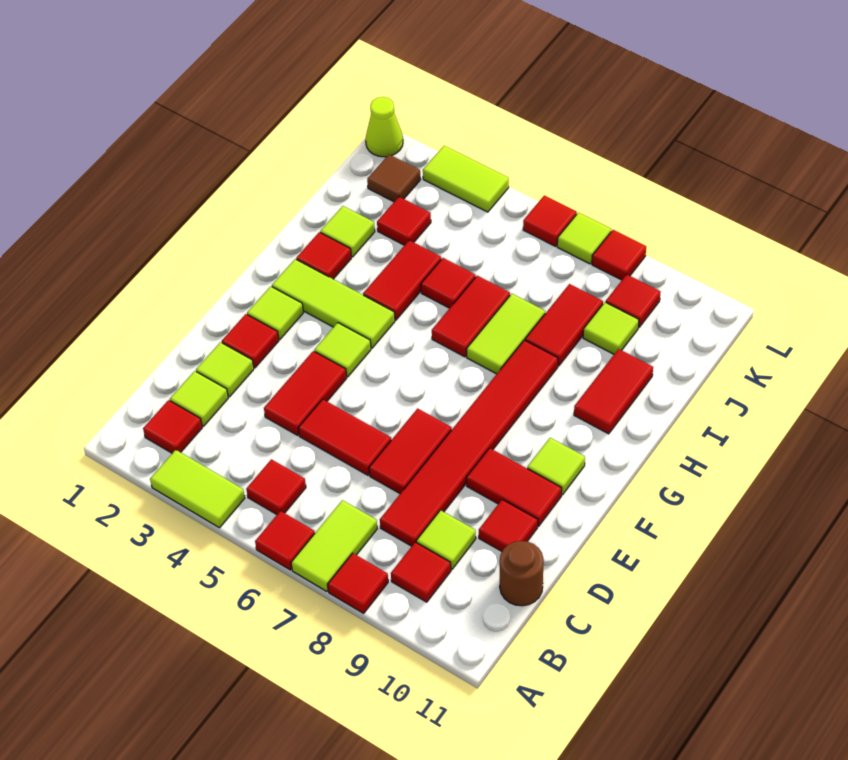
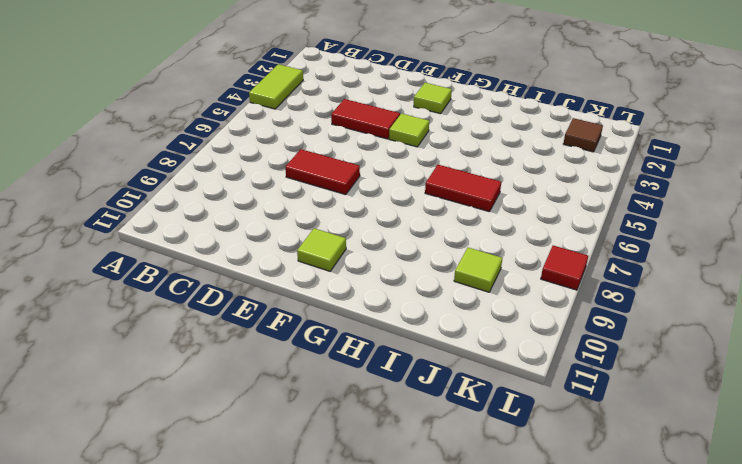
none -> red tile A6 level 1
none -> lime tile A7:B7 level 1
none -> red tile A8 level 1
none -> red tile B2 level 1

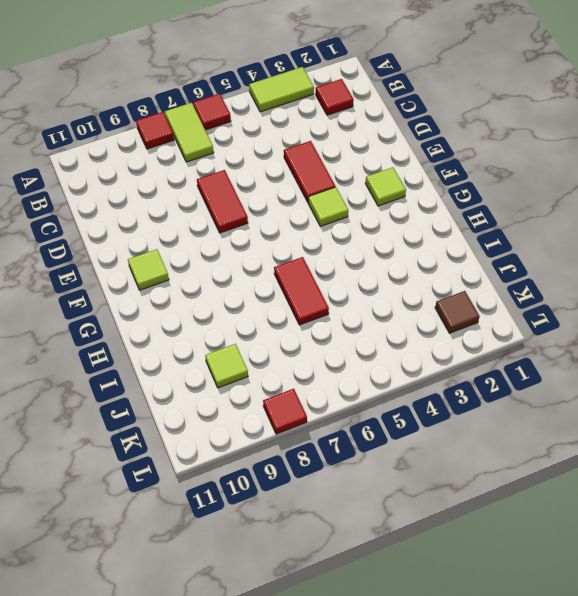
none -> red tile B5 level 1
none -> red tile B9 level 1
none -> lime tile C2 level 1
none -> red tile C8:H8 level 1

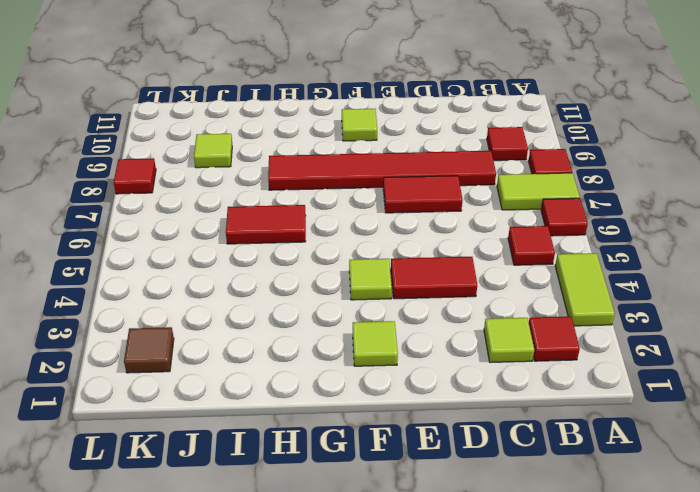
none -> lime tile C9 level 1
none -> brown round brick C11 level 1
none -> lime tile D2 level 1
none -> red tile D5:D6 level 1

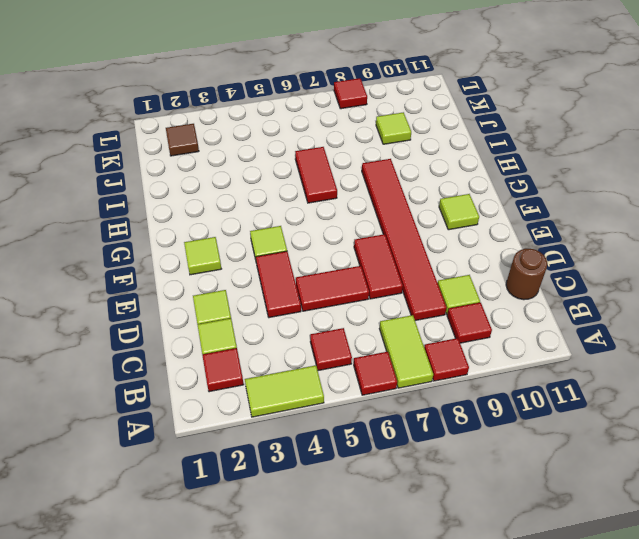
none -> red tile D10 level 1
none -> red tile E2 level 1
none -> red tile E9:E10 level 1
none -> lime tile G2:G4 level 1

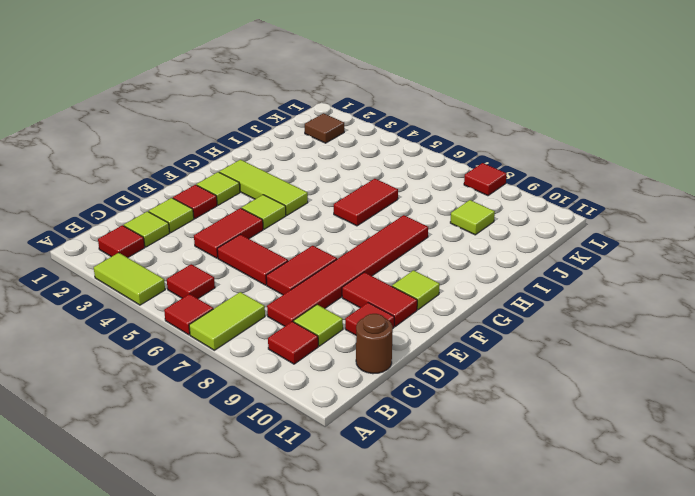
none -> red tile A8 level 1
none -> red tile H2 level 1
none -> red tile H4:I4 level 1
none -> lime tile H7:I7 level 1

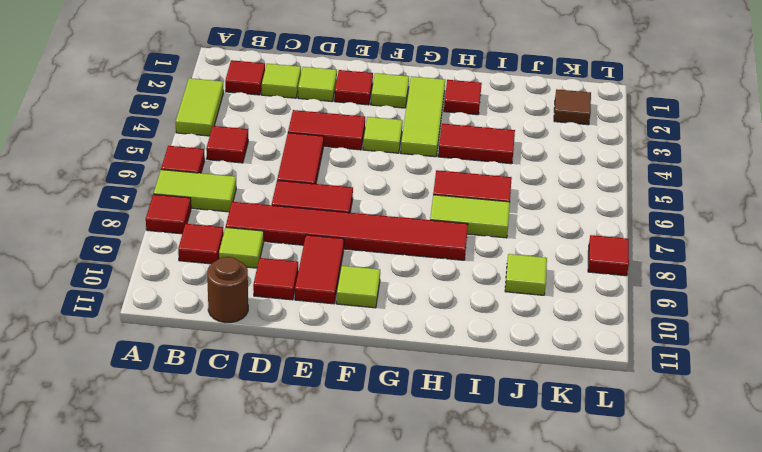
none -> red tile H10:I10 level 1
none -> lime tile I2 level 1
none -> red tile I5 level 1
none -> red tile I8:J8 level 1

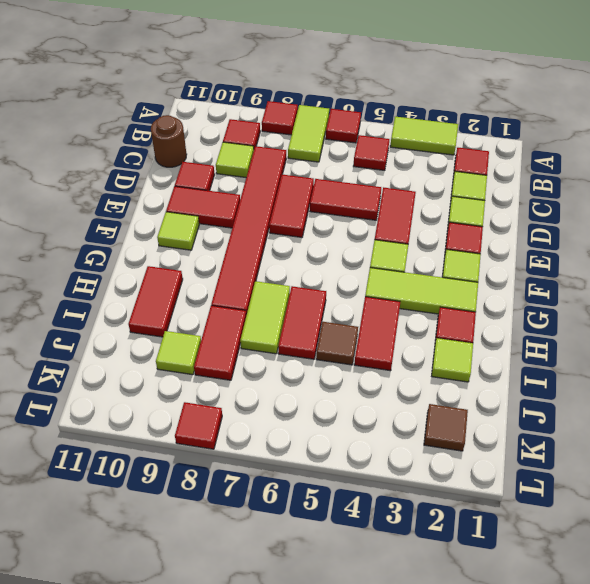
brown tile I5 level 1 -> red tile I5 level 1
none -> red tile J3 level 1
none -> red tile K9 level 1
none -> lime cone L1 level 1
none -> lime tile L3:L4 level 1

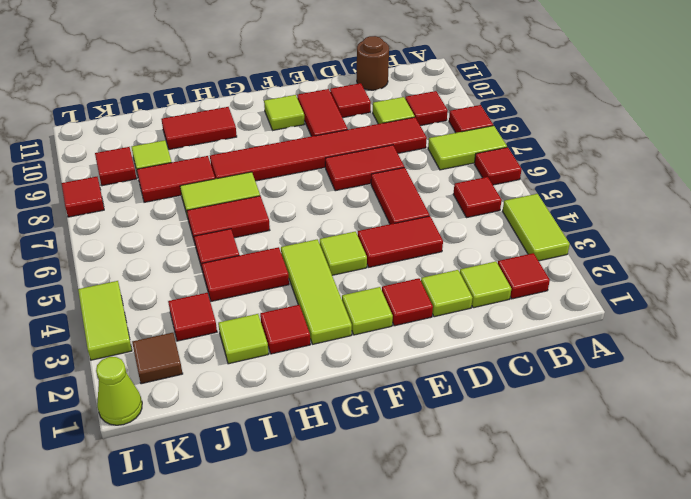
none -> red tile L6 level 1
none -> lime tile L7 level 1

